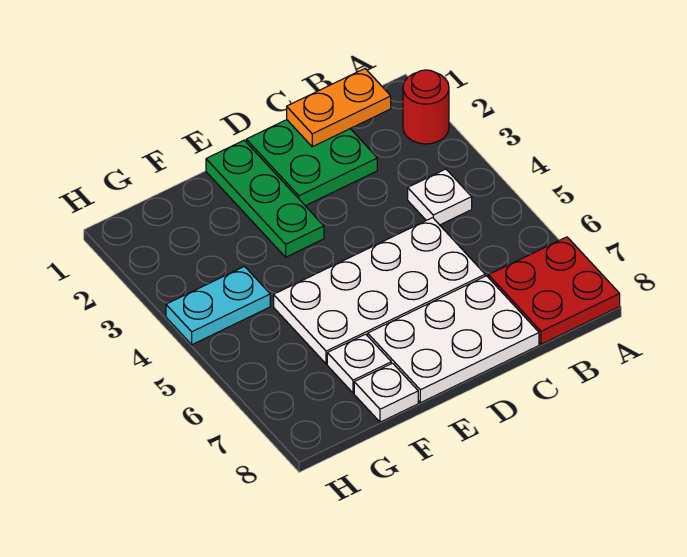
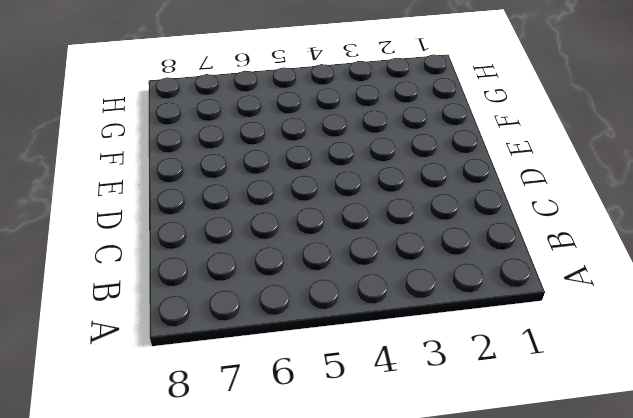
none -> red round brick A2 level 1
none -> red plate A7:B8 level 1

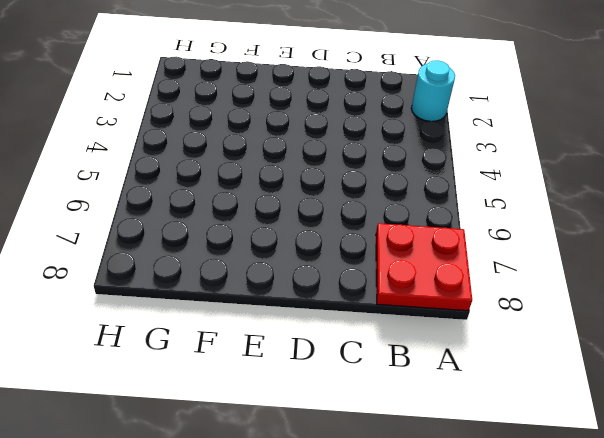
cyan round brick A2 level 1 -> red round brick A2 level 1
none -> white plate B4 level 1
none -> green plate C1:D2 level 1

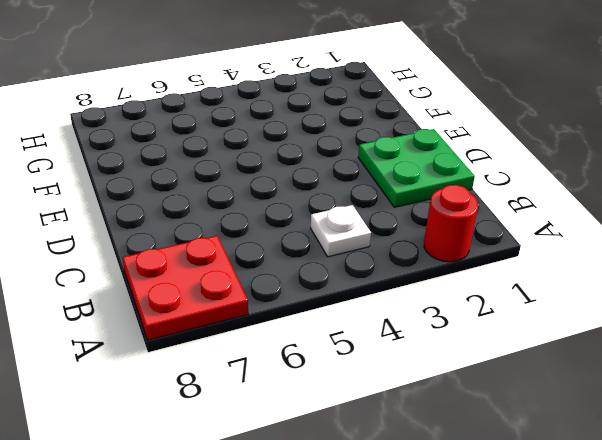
none -> white plate C5:F6 level 1
none -> white plate C7:E8 level 1

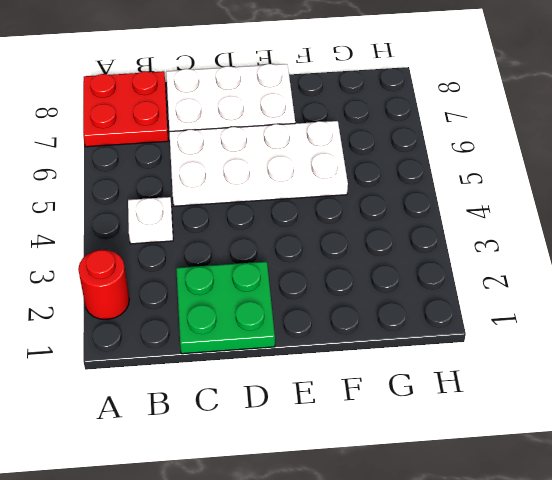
none -> green plate E1:E3 level 1
none -> white plate F7 level 1

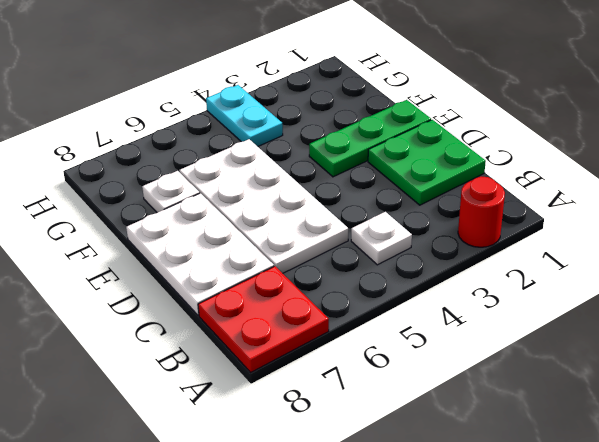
none -> white plate F8 level 1
none -> orange plate B1:C1 level 2

